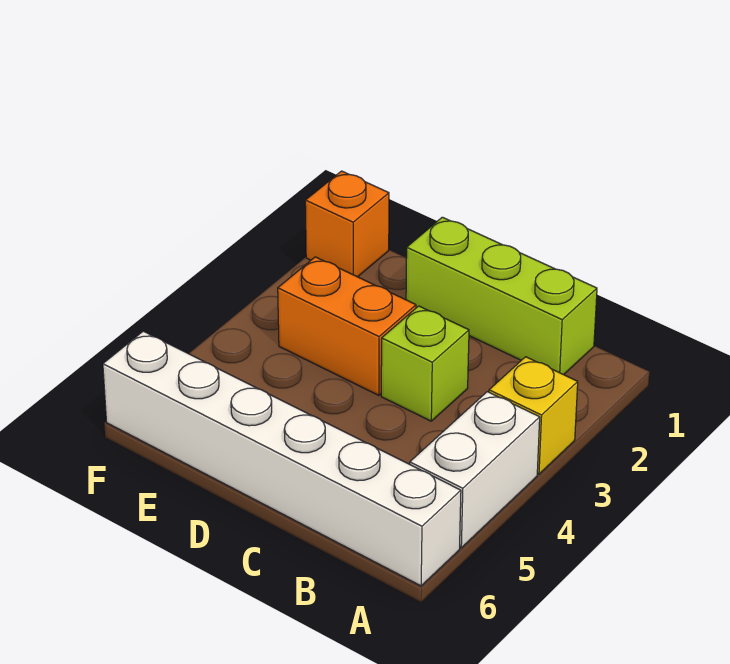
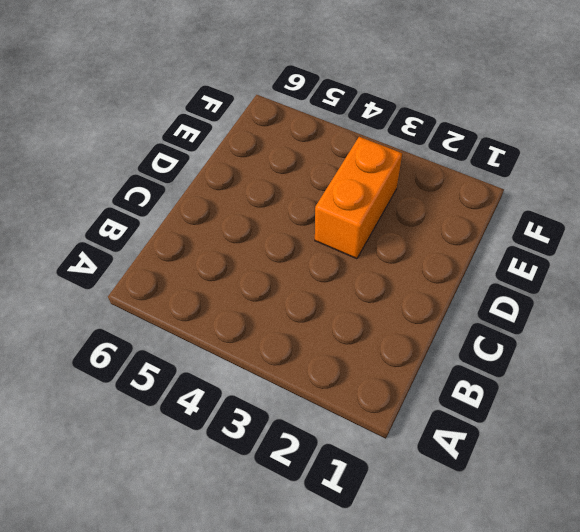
none -> yellow brick A3 level 1
none -> white brick A4:A5 level 1

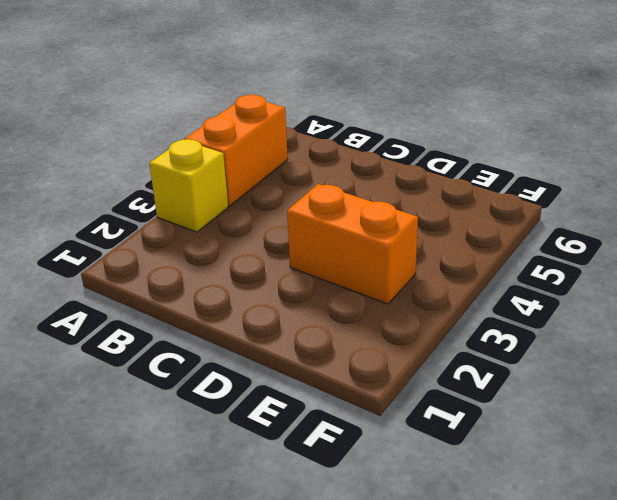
orange brick A4:A5 level 1 -> white brick A4:A5 level 1
none -> white brick A6:F6 level 1
none -> lime brick B1:D1 level 1

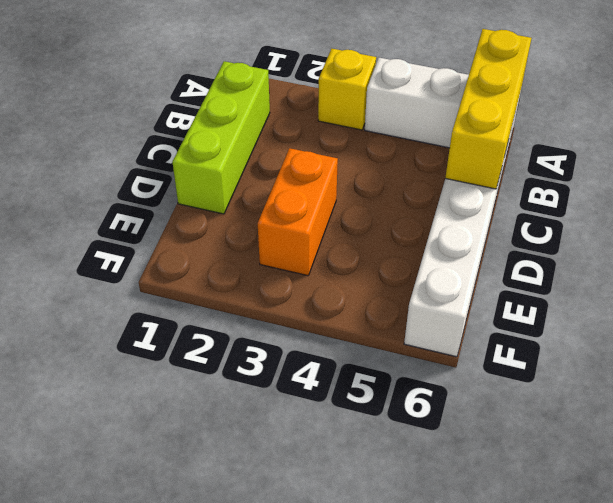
yellow brick A6:C6 level 2 -> none
none -> lime brick C3 level 1
none -> orange brick F1 level 1

